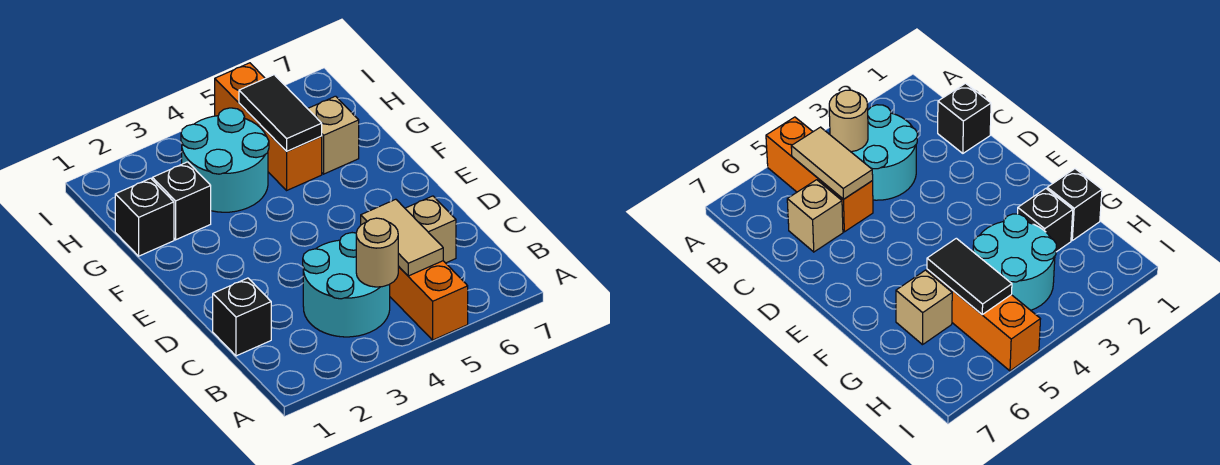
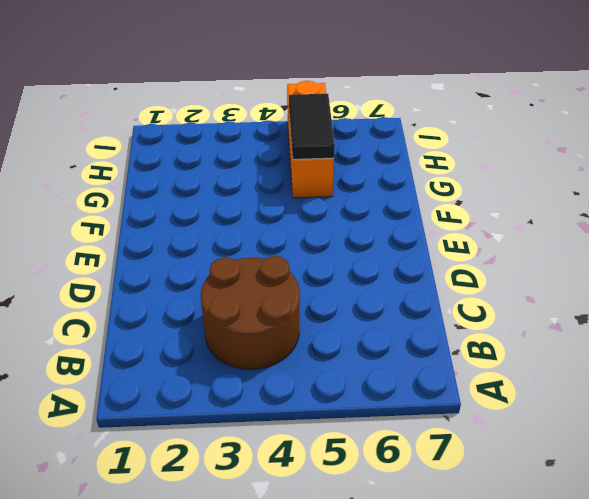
brown round brick B3:C4 level 1 -> cyan round brick B3:C4 level 1
none -> orange brick A5:C5 level 1
none -> black brick C1 level 1
none -> tan brick C6 level 1

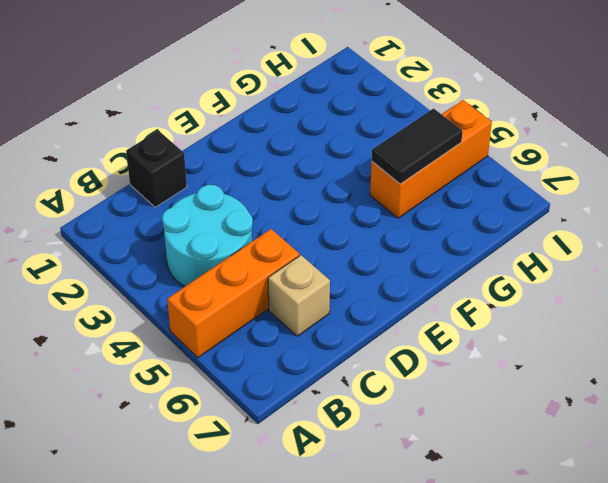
none -> black brick G1 level 1
none -> black brick G2 level 1
none -> cyan round brick G3:H4 level 1

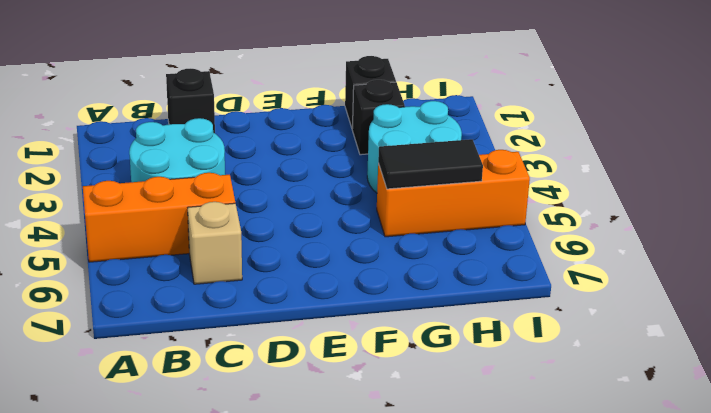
none -> tan brick G6 level 1
none -> tan round brick B4 level 2
none -> tan tile B5:C5 level 2

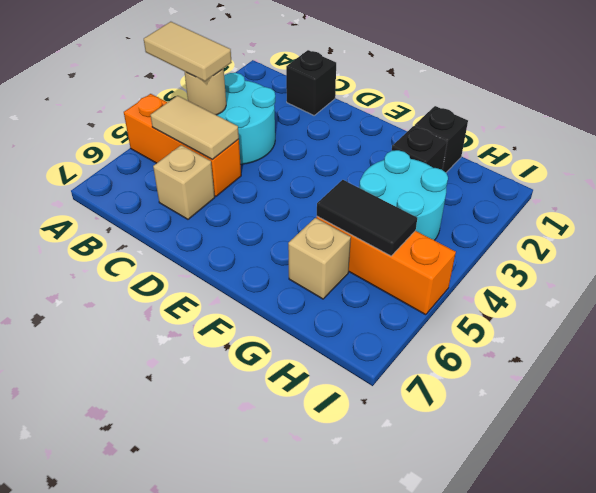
tan tile A4:B4 level 3 -> none

